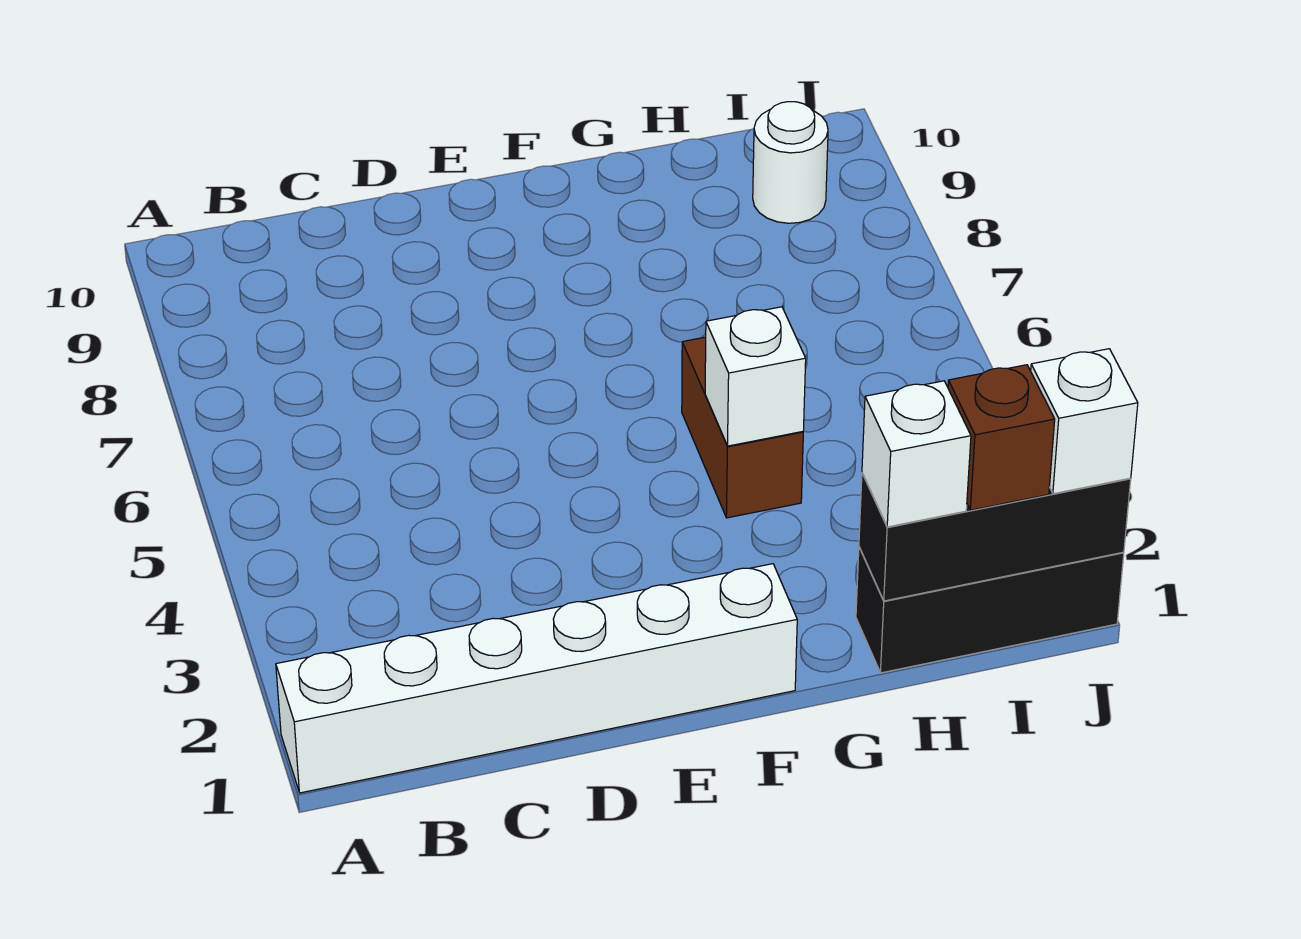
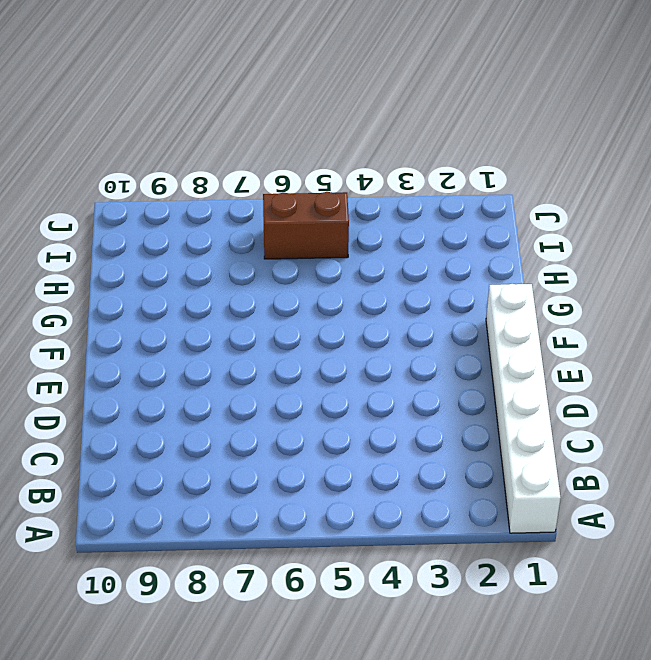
brown brick I5:I6 level 1 -> brown brick G4:G5 level 1
none -> black brick H1:J1 level 1
none -> white round brick I9 level 1

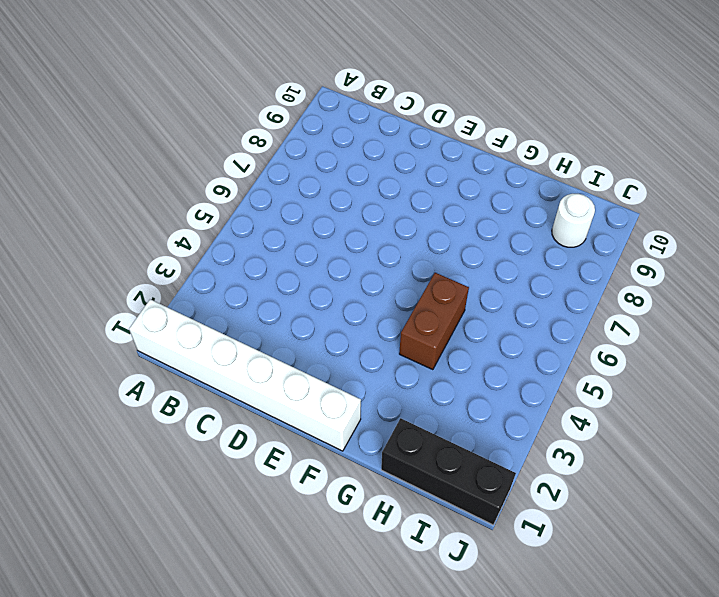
none -> white brick G4 level 2
none -> black brick H1:J1 level 2

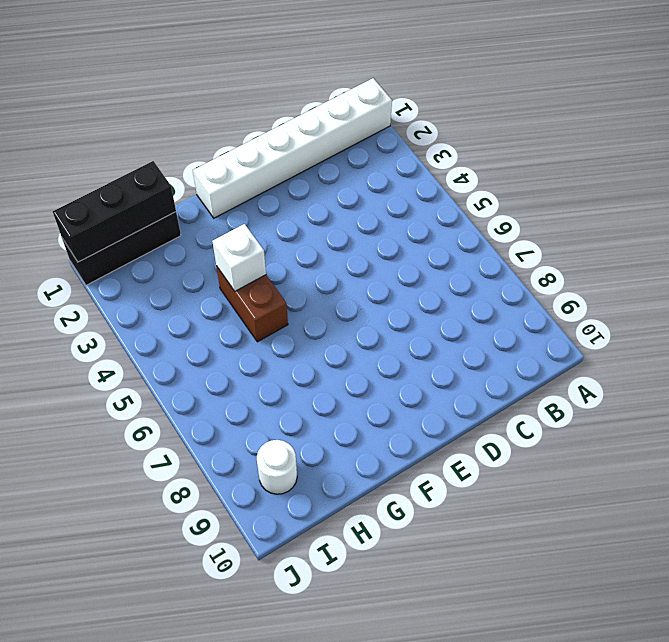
none -> white brick H1 level 3
none -> brown brick I1 level 3

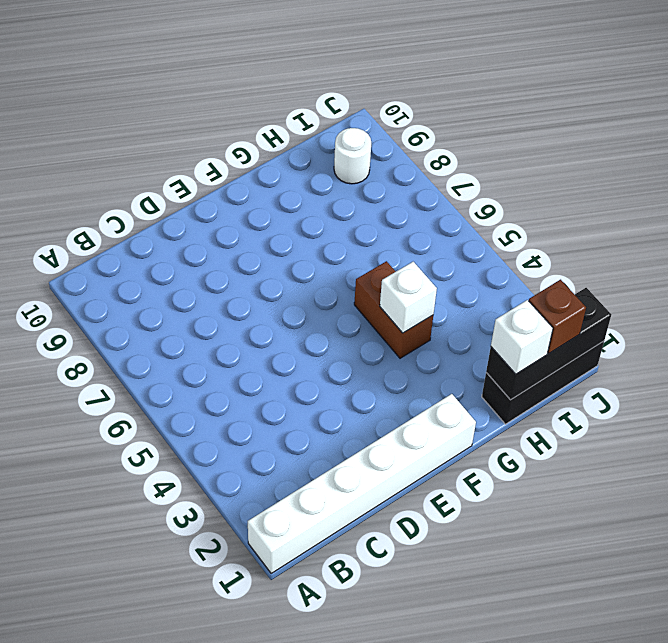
none -> white brick J1 level 3

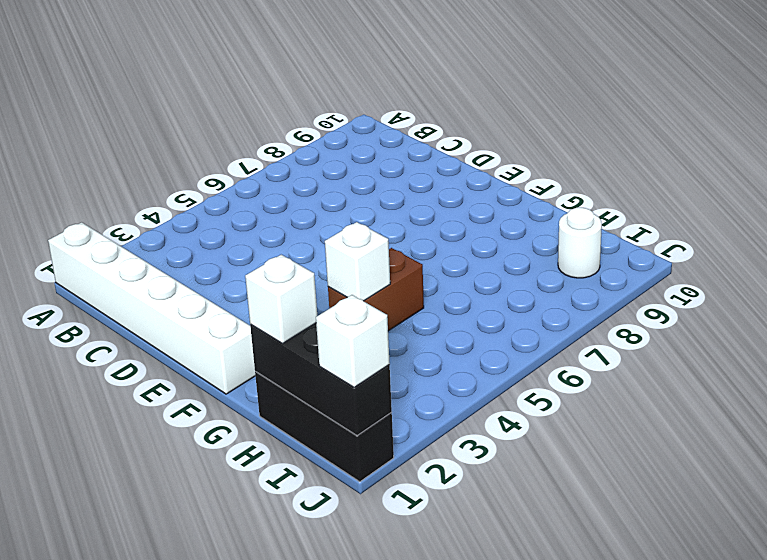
none -> brown brick I1 level 3

